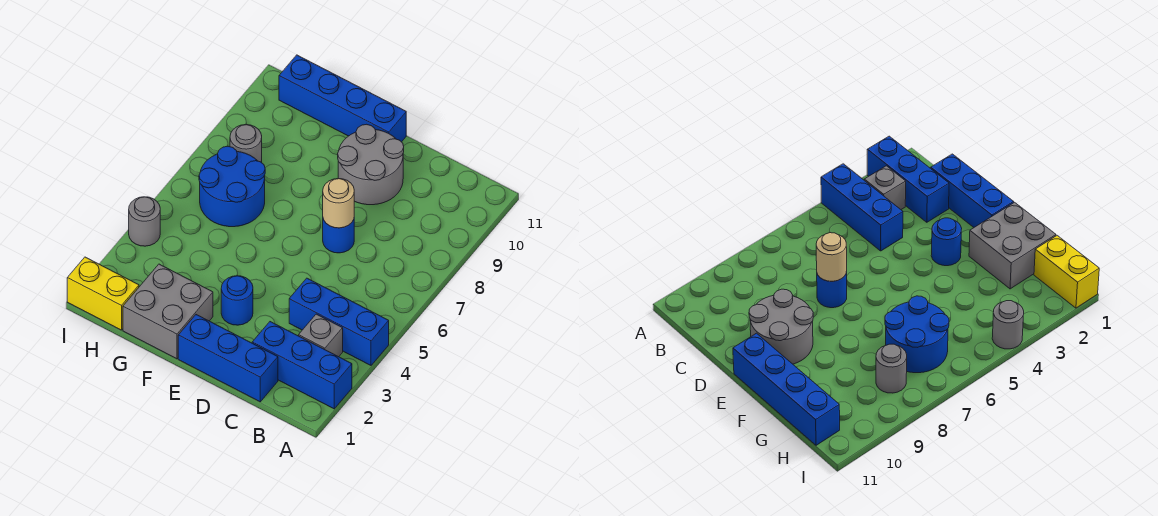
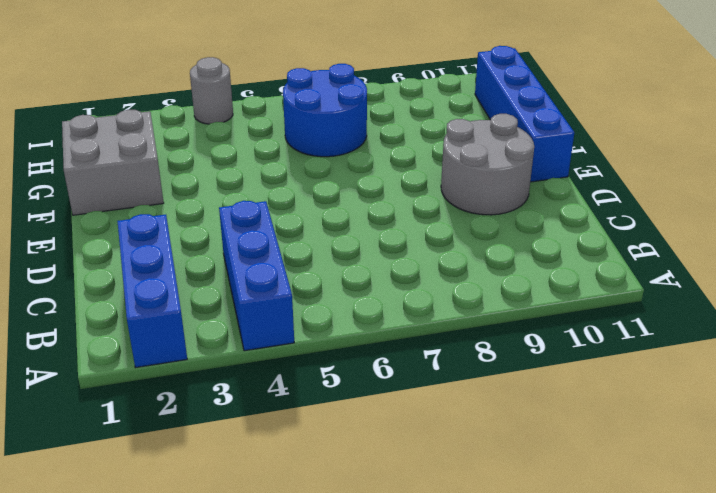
none -> grey brick B3 level 1
none -> blue brick C1:E1 level 1
none -> blue round brick D7 level 1

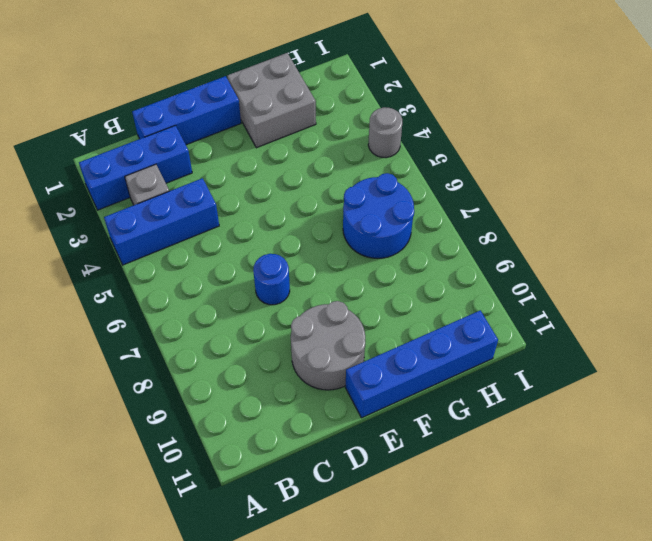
none -> blue round brick E3 level 1
none -> yellow brick H1:I1 level 1
none -> grey round brick H8 level 1

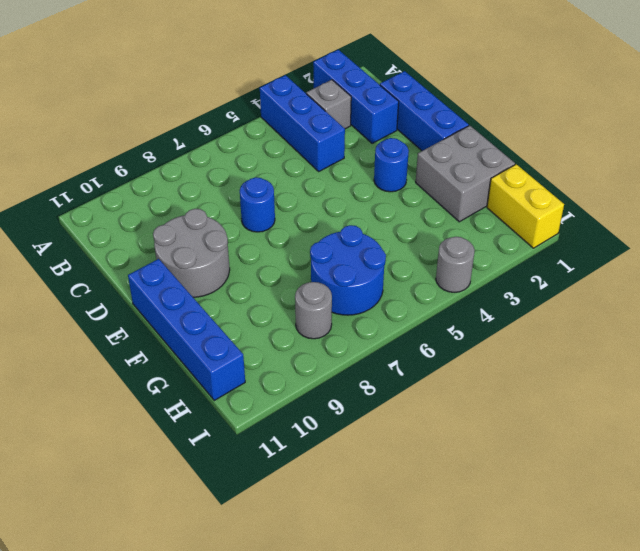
none -> tan round brick D7 level 2

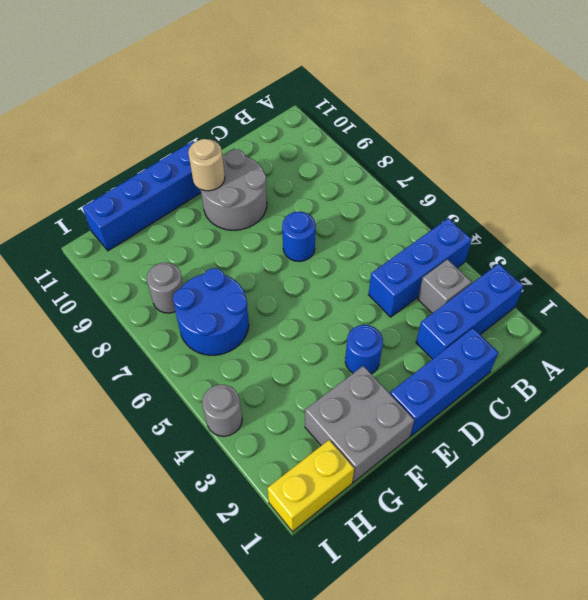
tan round brick E10 level 2 -> tan round brick D7 level 2

